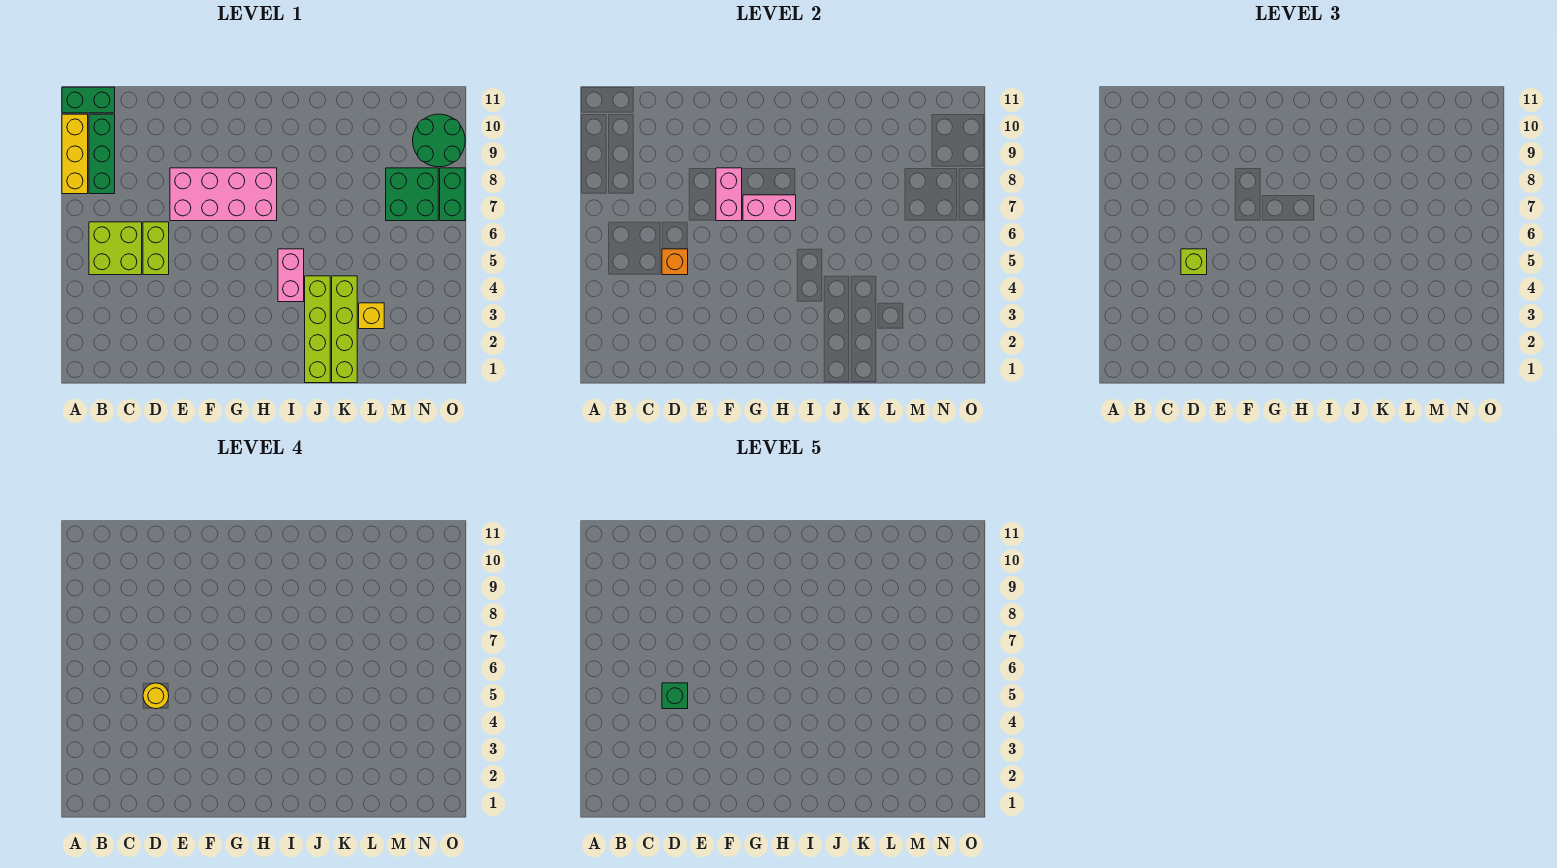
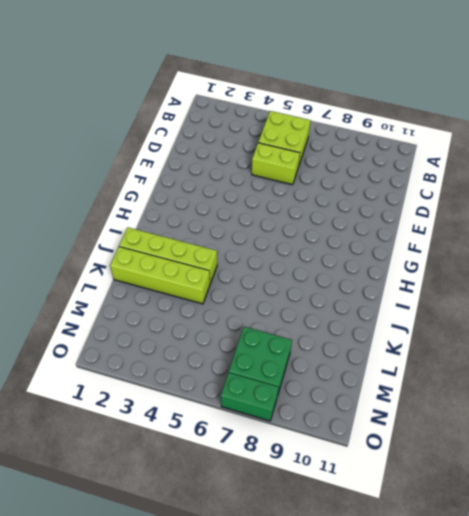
none -> yellow brick A8:A10 level 1
none -> green brick A11:B11 level 1
none -> green brick B8:B10 level 1

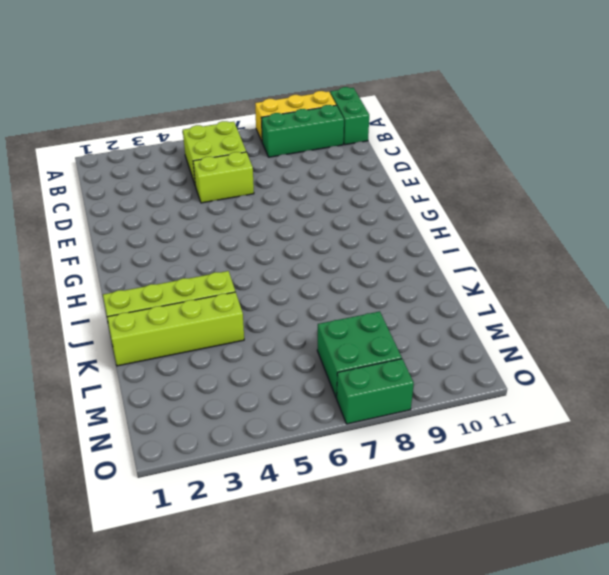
none -> pink brick E7:H8 level 1
none -> pink brick I4:I5 level 1
none -> yellow brick L3 level 1

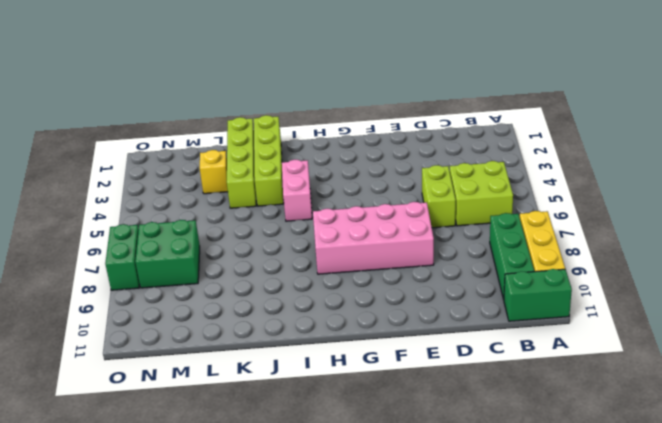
none -> green round brick N9:O10 level 1
none -> orange brick D5 level 2
none -> pink brick F7:F8 level 2

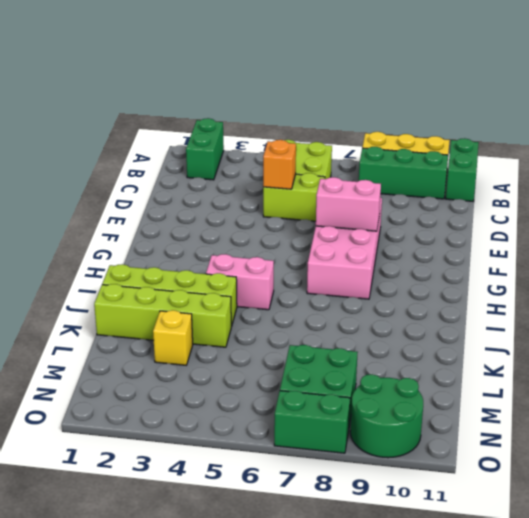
green brick A2:B2 level 1 -> none
none -> pink brick G7:H7 level 2
none -> lime brick D5 level 3
none -> yellow round brick D5 level 4

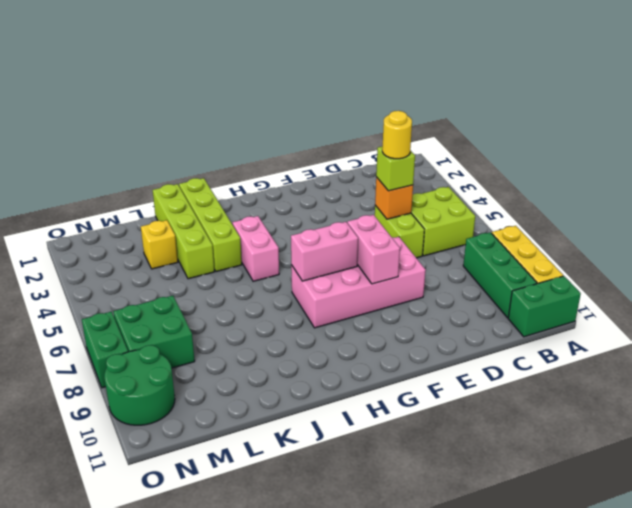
none -> green brick D5 level 5

